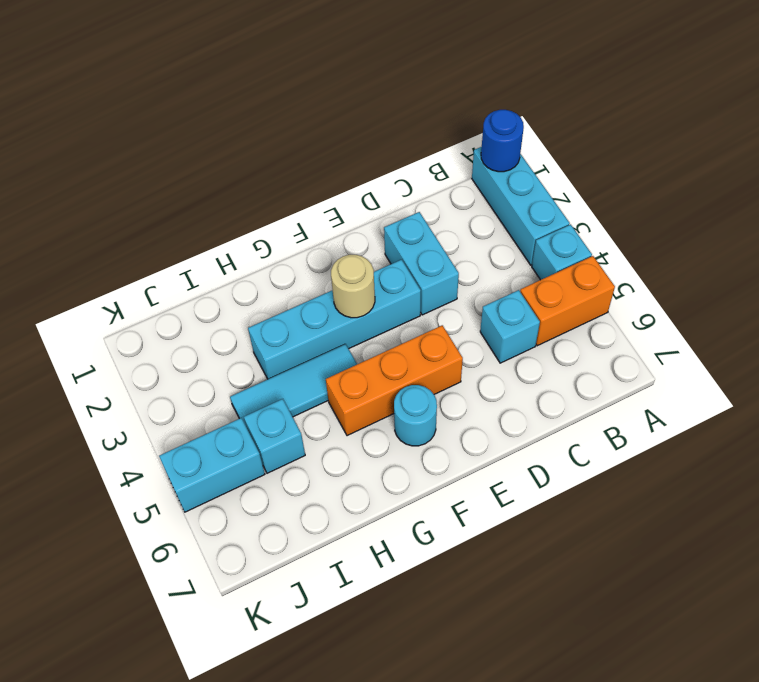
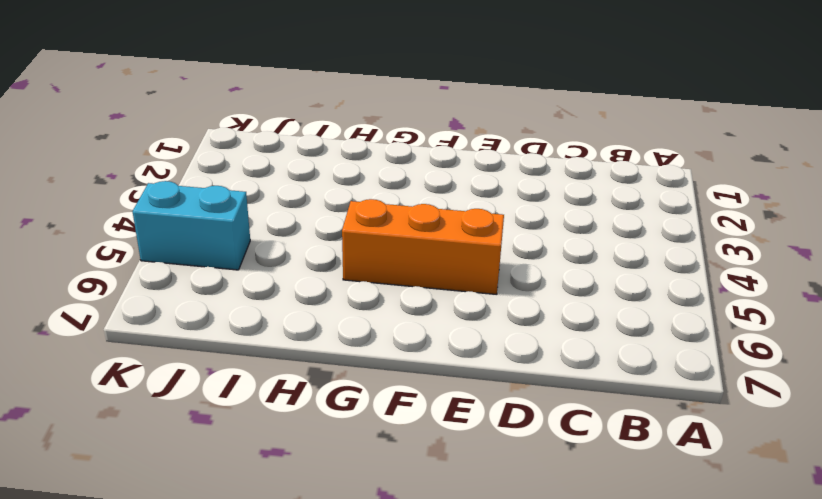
none -> cyan brick A1:A3 level 1
none -> cyan brick A4 level 1
none -> orange brick A5:B5 level 1

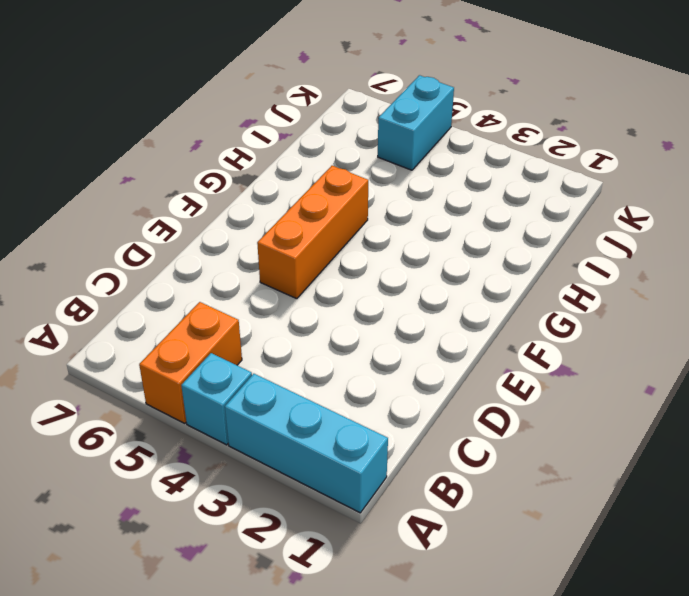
none -> cyan brick C5 level 1
none -> cyan brick D2:D3 level 1
none -> cyan brick E3:H3 level 1

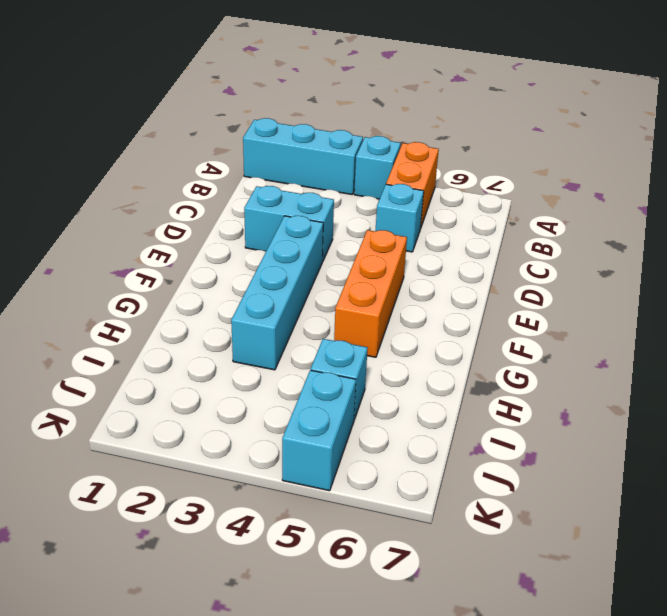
none -> cyan round brick F6 level 1
none -> cyan tile G4:I4 level 1
none -> blue round brick A1 level 2

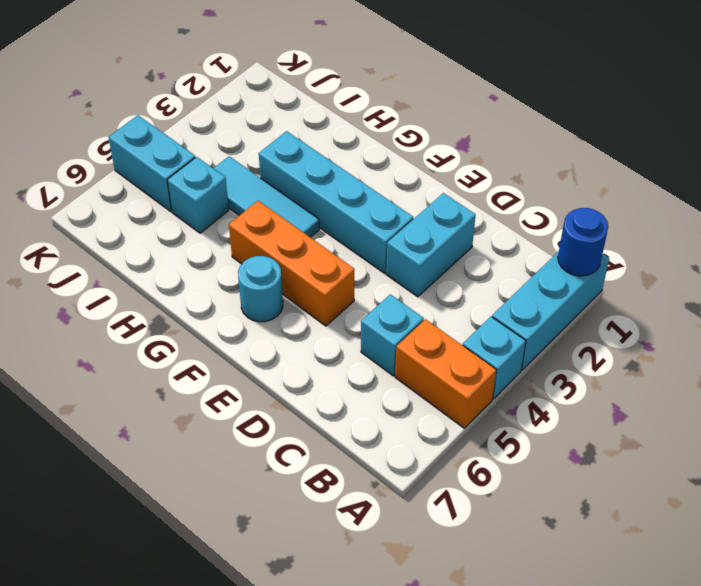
none -> tan round brick F3 level 2

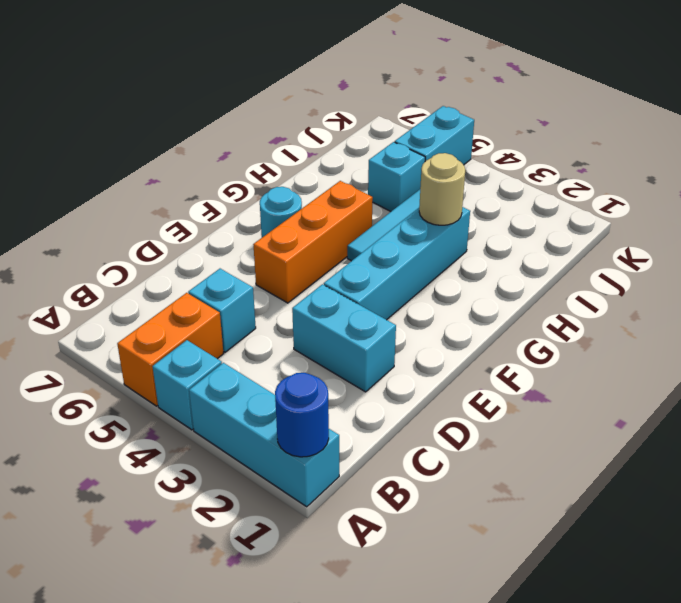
tan round brick H3 level 2 -> tan round brick F3 level 2

